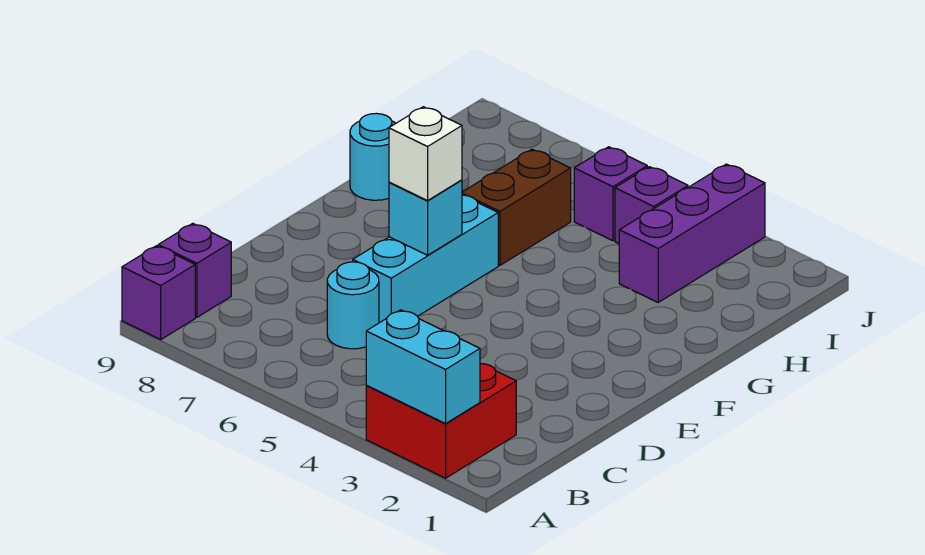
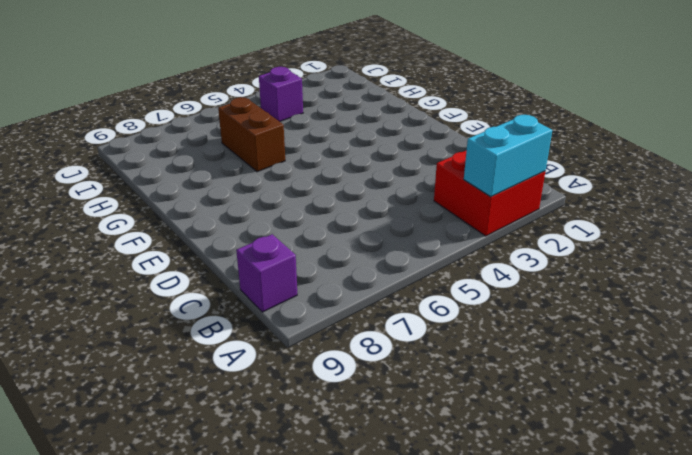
none -> purple brick A9 level 1
none -> cyan round brick C6 level 1
none -> cyan brick D6:F6 level 1

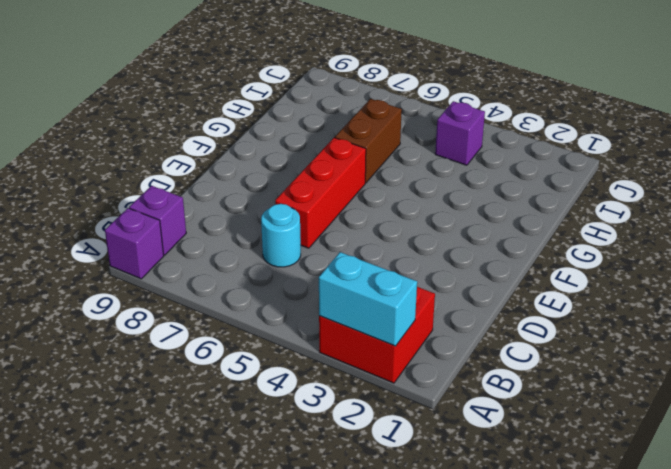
red brick D6:F6 level 1 -> cyan brick D6:F6 level 1
none -> cyan round brick G9 level 1
none -> purple brick H3:J3 level 1
none -> purple brick I5 level 1

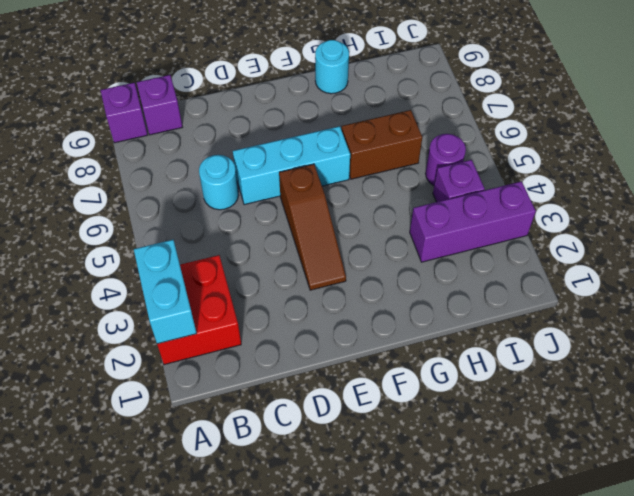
brown slope E3:E5 level 1 top 5 -> none
purple round brick I5 level 1 -> purple brick I5 level 1
none -> cyan brick E6 level 2
none -> white brick E6 level 3

